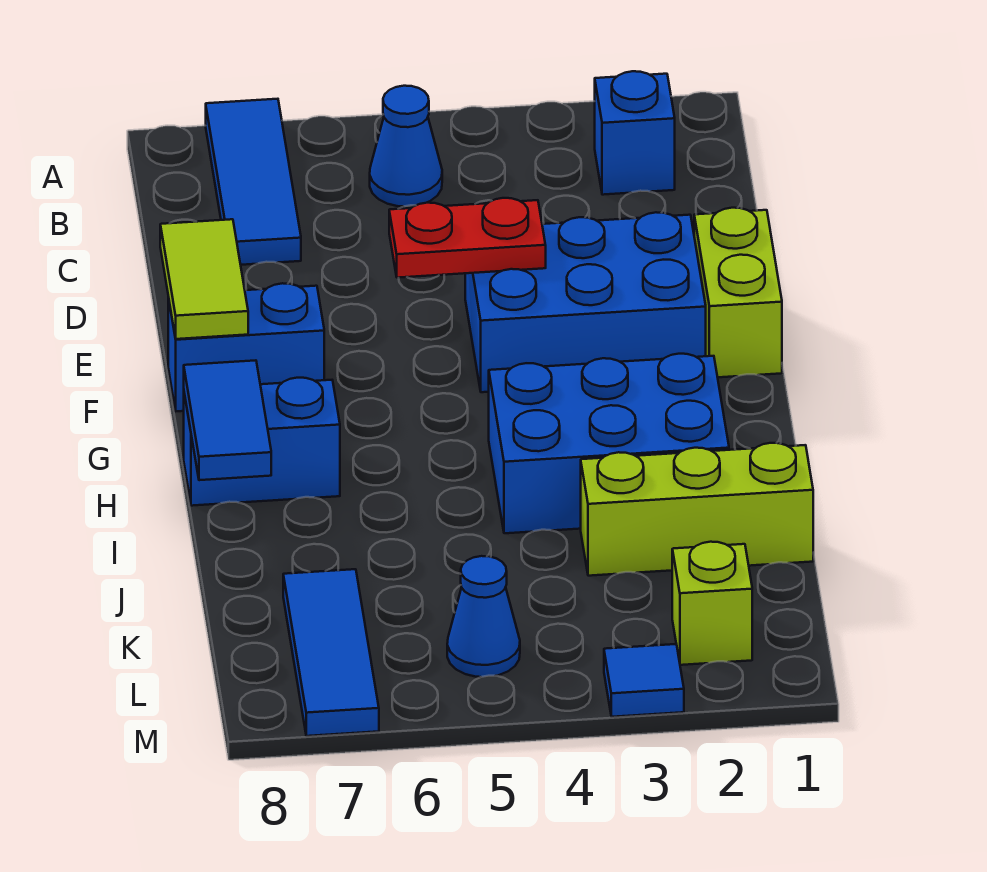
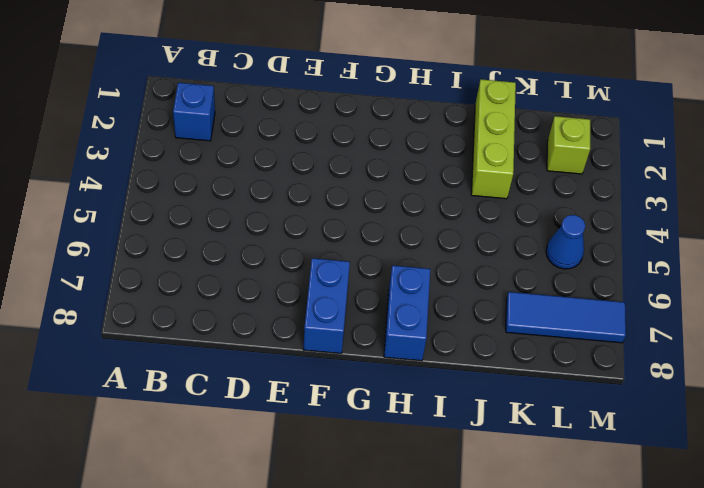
none -> blue tile A7:C7 level 1
none -> blue cone B5 level 1
none -> lime brick E1:F1 level 1

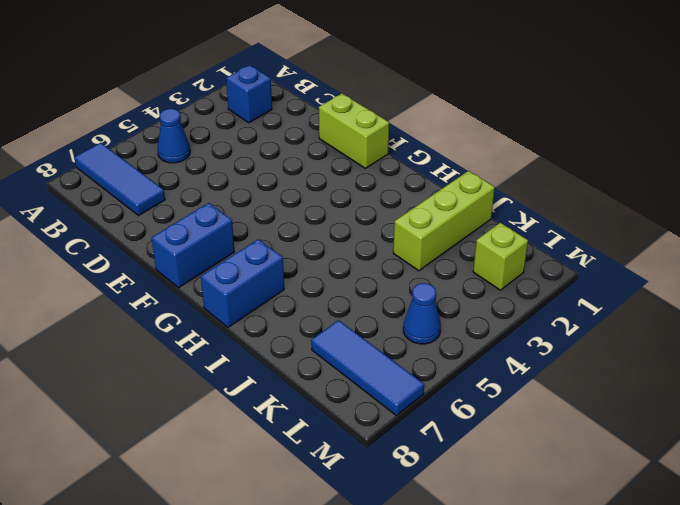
none -> blue brick E2:F4 level 1
none -> blue brick H2:I4 level 1
none -> blue tile M3 level 1

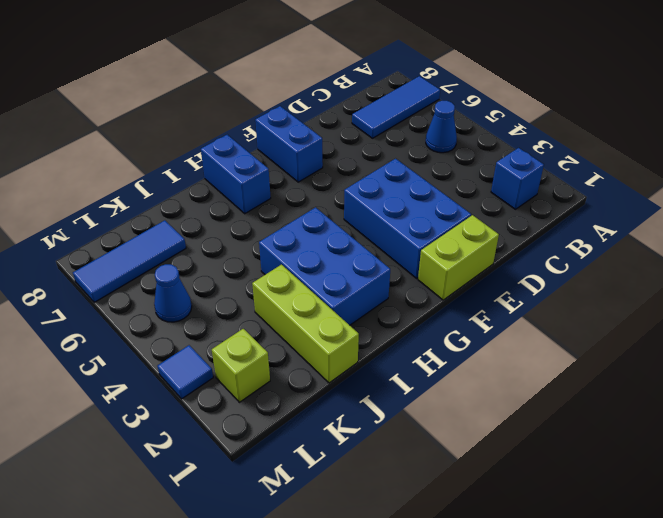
none -> red plate E4:E5 level 2
none -> lime tile E8:F8 level 2
none -> blue tile H8:I8 level 2

